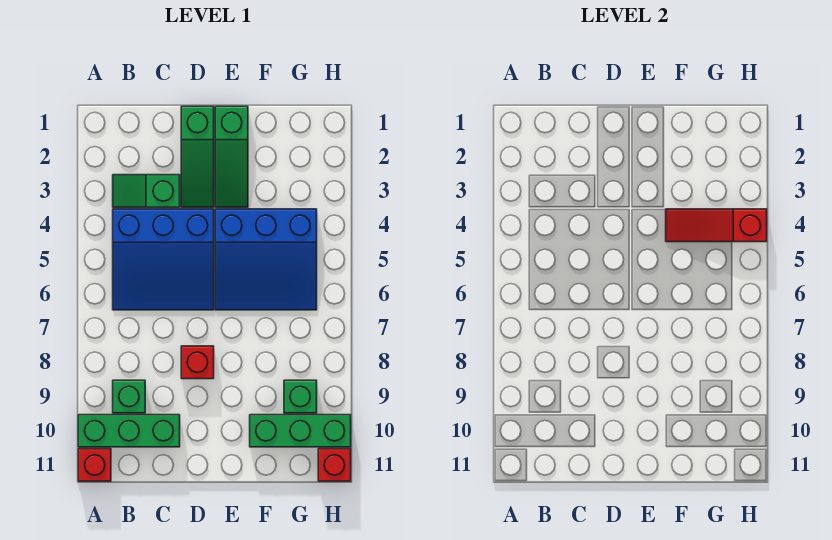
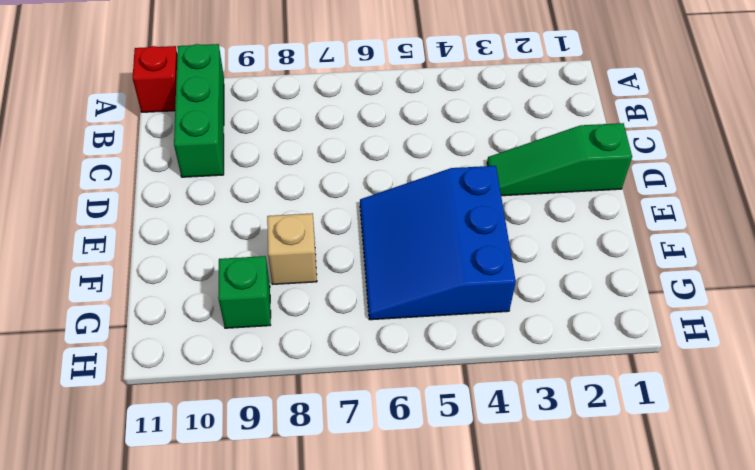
tan brick F8 level 1 -> none
none -> green slope B3:C3 level 1 top C
none -> blue slope B4:D6 level 1 top 4
none -> green brick B9 level 1

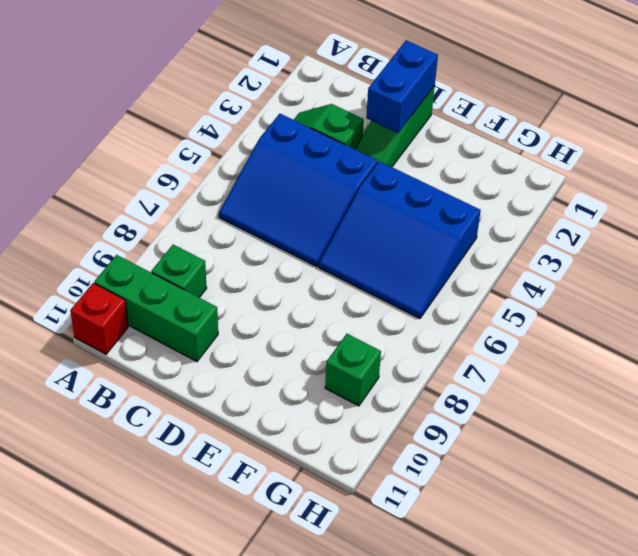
blue brick D1:D2 level 2 -> none
none -> red brick D8 level 1
none -> green slope E1:E3 level 1 top 1
none -> green brick F10:H10 level 1

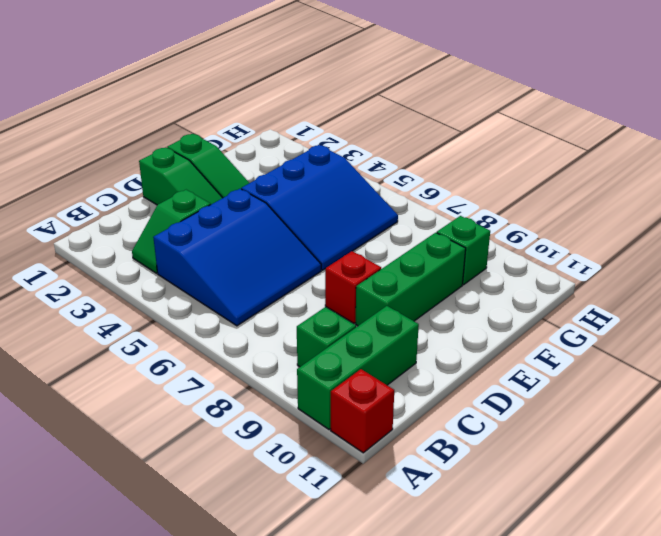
green brick D9:F9 level 1 -> green brick F10:H10 level 1
none -> red brick H11 level 1
none -> red slope F4:H4 level 2 top H

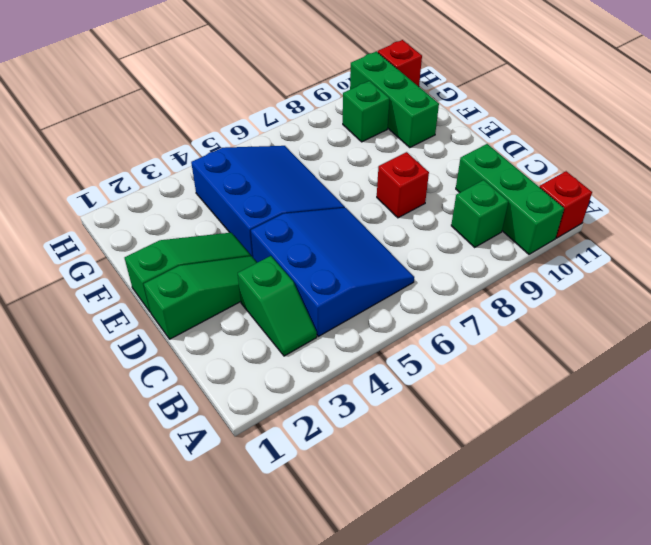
none -> red slope F4:H4 level 2 top H

